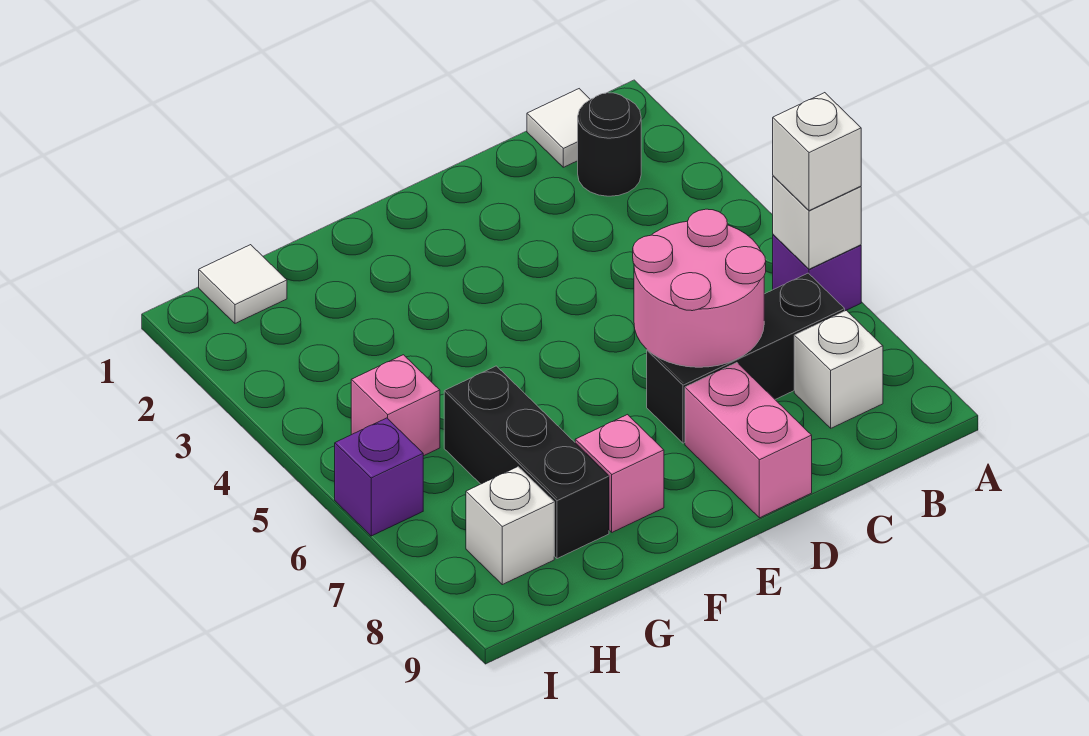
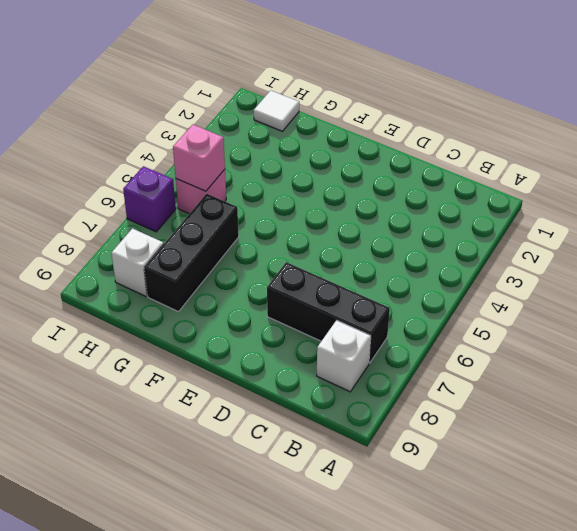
pink brick H5 level 2 -> pink brick F8 level 1
none -> purple brick A6 level 1
none -> white tile B1 level 1
none -> black round brick B2 level 1

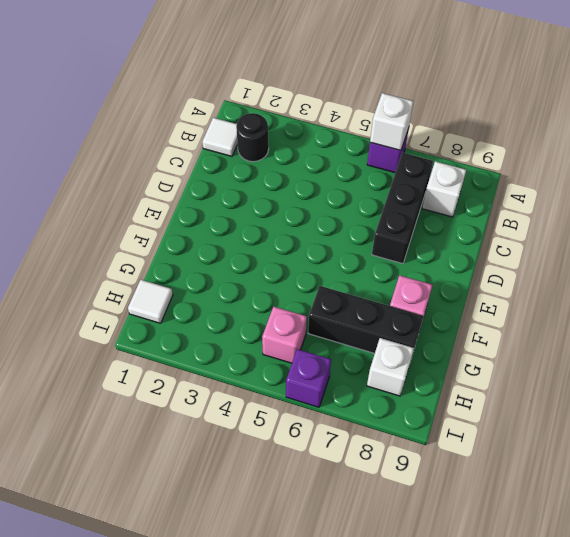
none -> pink brick D8:D9 level 1
none -> pink round brick C6:D7 level 2
none -> white brick A6 level 3

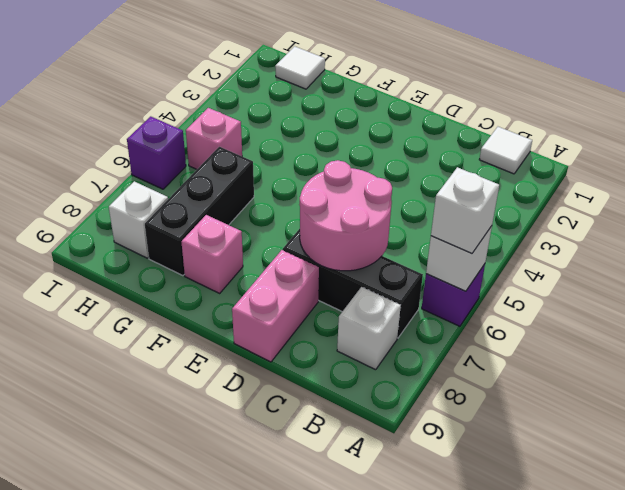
none -> black round brick B2 level 1

